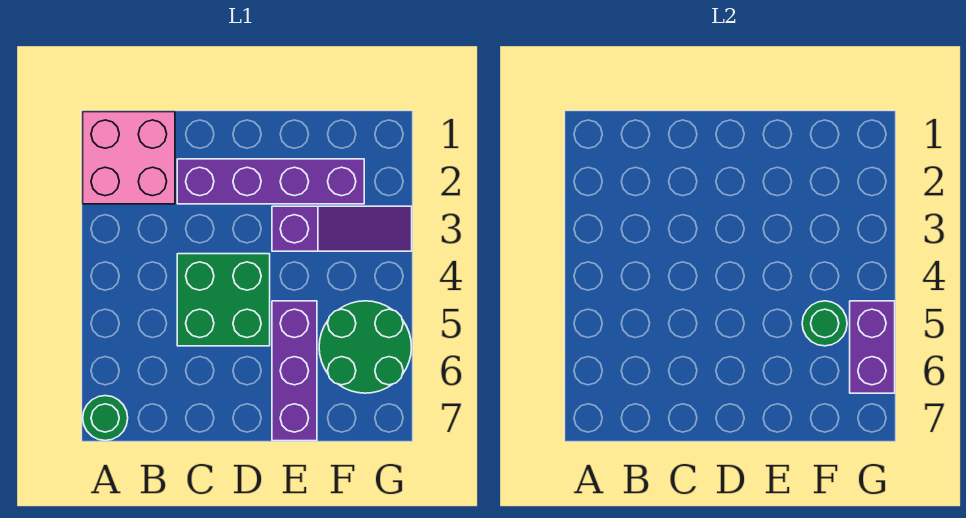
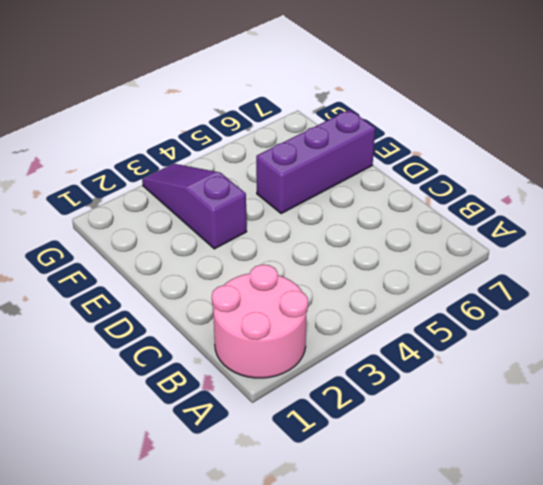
pink round brick A1:B2 level 1 -> pink brick A1:B2 level 1
none -> green round brick A7 level 1
none -> purple brick C2:F2 level 1

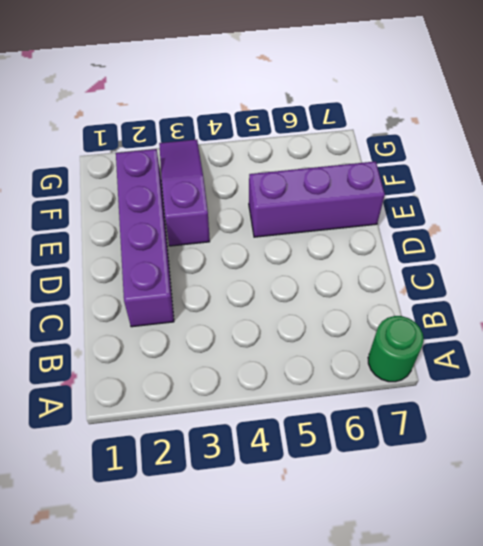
none -> pink brick A1:B2 level 1
none -> green brick C4:D5 level 1

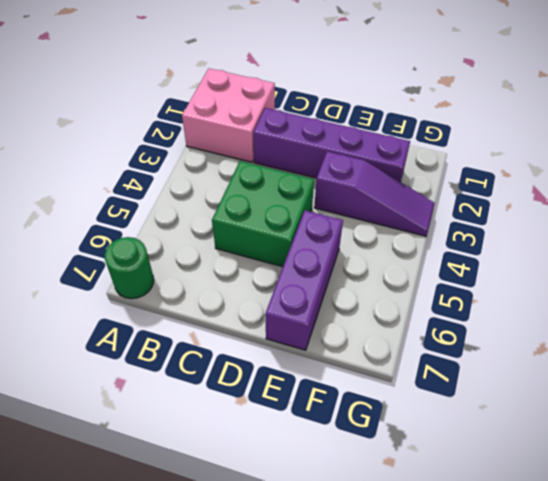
none -> green round brick F5:G6 level 1
none -> green round brick F5 level 2

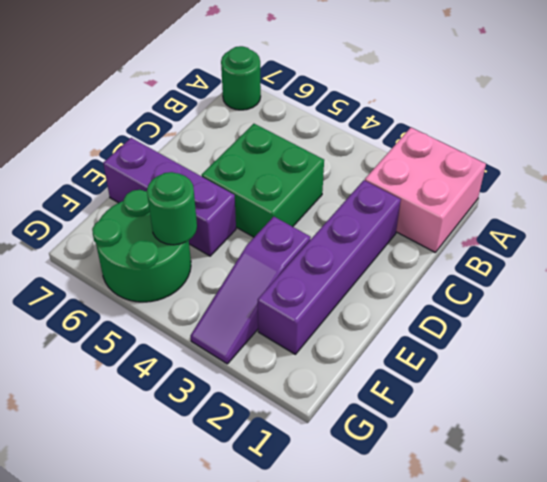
none -> purple brick G5:G6 level 2

